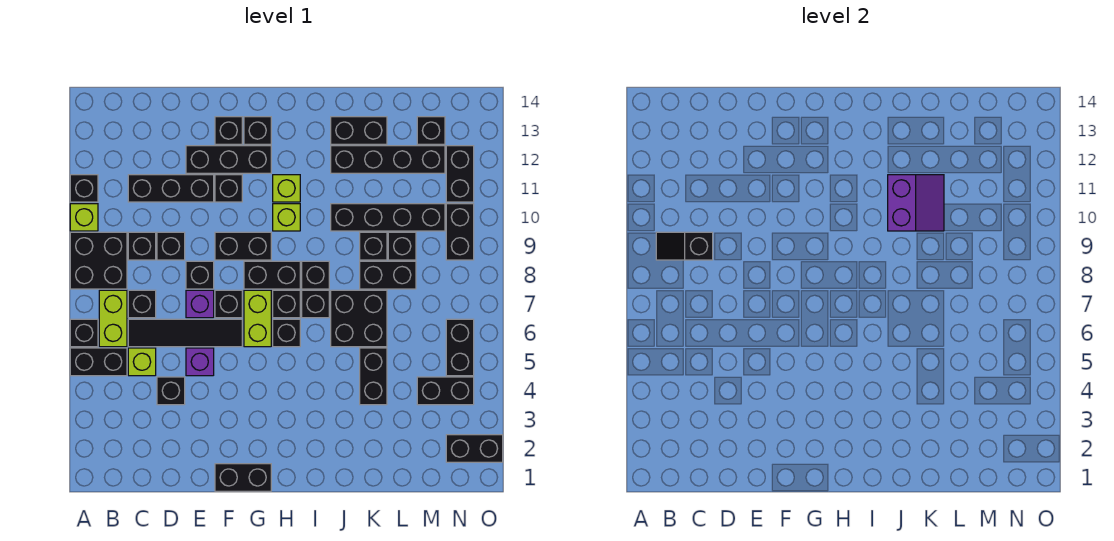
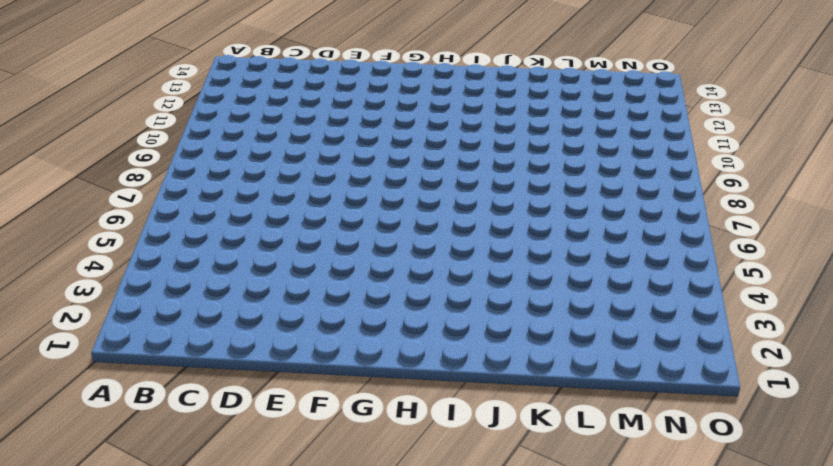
none -> black brick A5:B5 level 1
none -> black brick A6 level 1
none -> black brick A8:B9 level 1
none -> lime brick A10 level 1

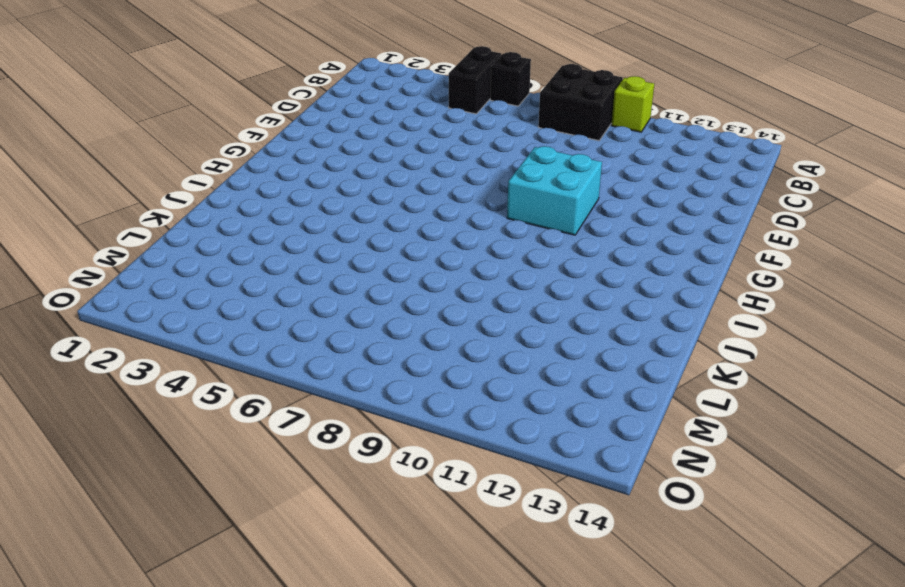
cyan brick F9:G10 level 1 -> black brick F9:G9 level 1
none -> black brick A11 level 1
none -> lime brick B6:B7 level 1
none -> lime brick C5 level 1
none -> black tile C6:F6 level 1

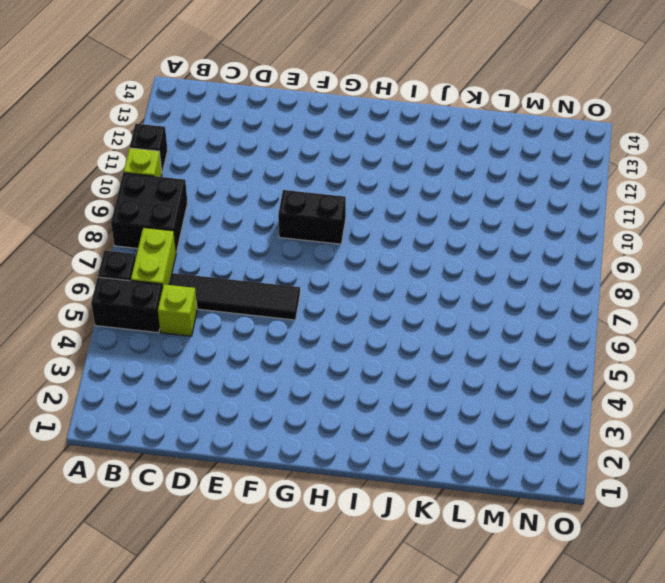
none -> black brick C7 level 1
none -> black brick C9 level 1
none -> black brick C11:E11 level 1
none -> black brick D4 level 1

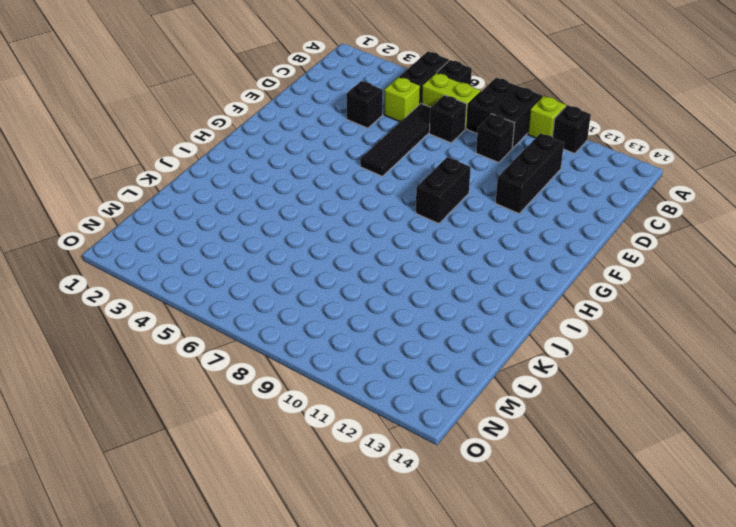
none -> black brick D9 level 1
none -> purple brick E5 level 1
none -> purple brick E7 level 1
none -> black brick E8 level 1

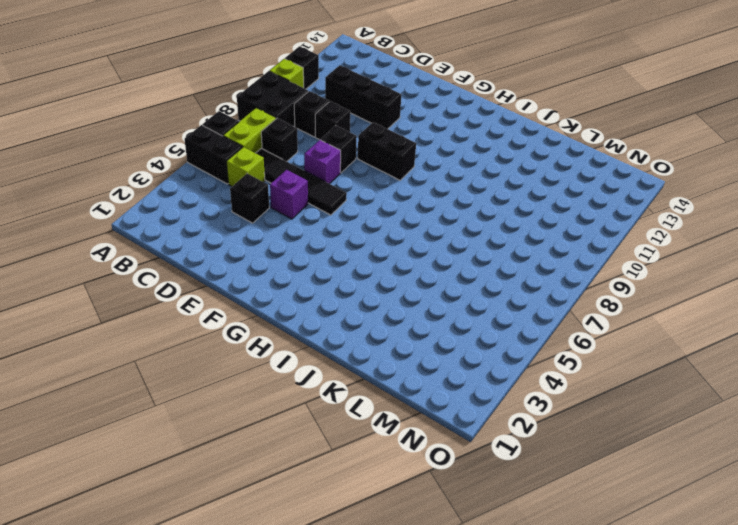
none -> black brick E12:G12 level 1
none -> black brick F1:G1 level 1
none -> black brick F7 level 1
none -> black brick F11 level 1

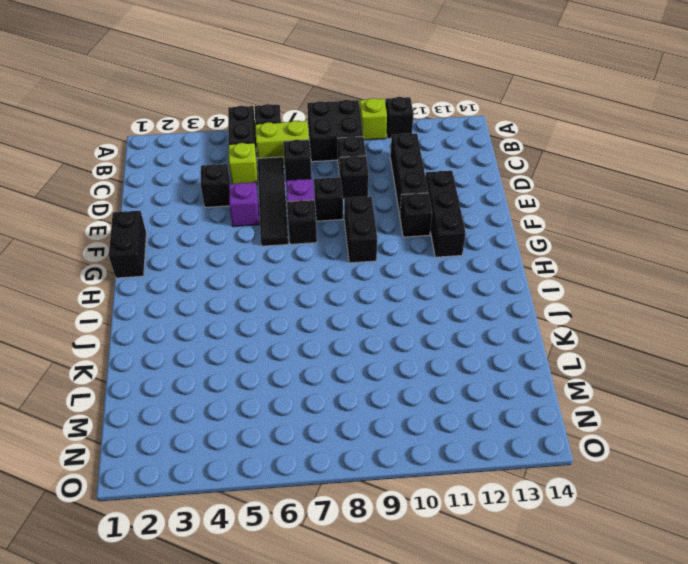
none -> black brick F13 level 1
none -> lime brick G6:G7 level 1
none -> black brick G8:H8 level 1
none -> black brick G13 level 1

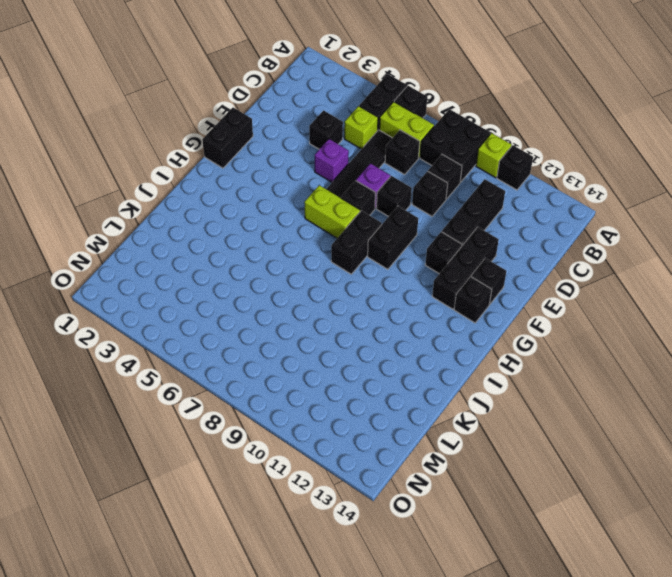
none -> black brick H6 level 1
none -> black brick H7 level 1
none -> lime brick H10 level 1
none -> lime brick H11 level 1

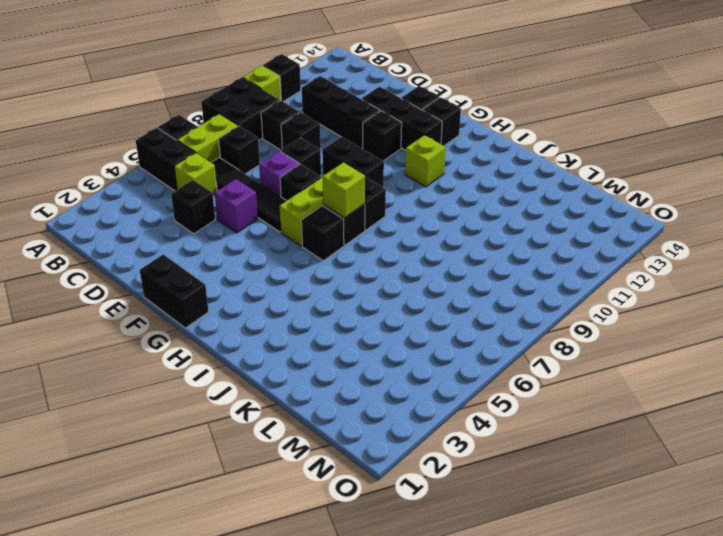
lime brick H7 level 2 -> lime brick H10 level 1
none -> black brick I7 level 1
none -> black brick I8 level 1
none -> black brick J6:K7 level 1
none -> black brick J10:M10 level 1

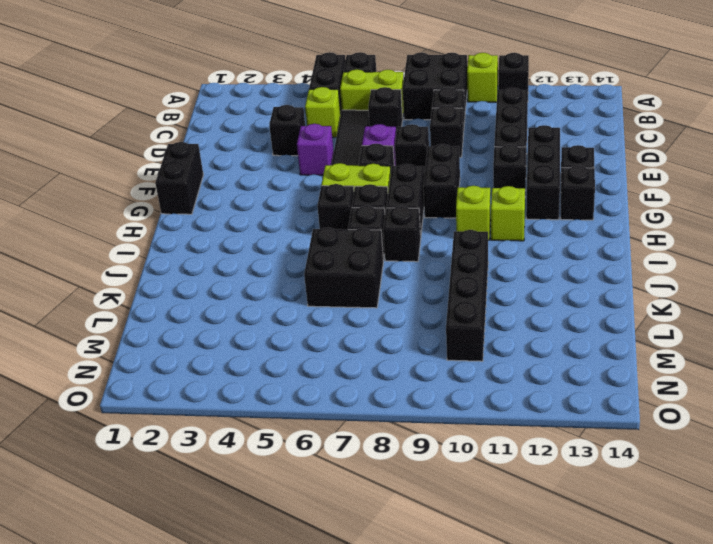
none -> black brick J12:M12 level 1
none -> black brick J13:K13 level 1
none -> black brick K4:K5 level 1
none -> black brick K8:L8 level 1

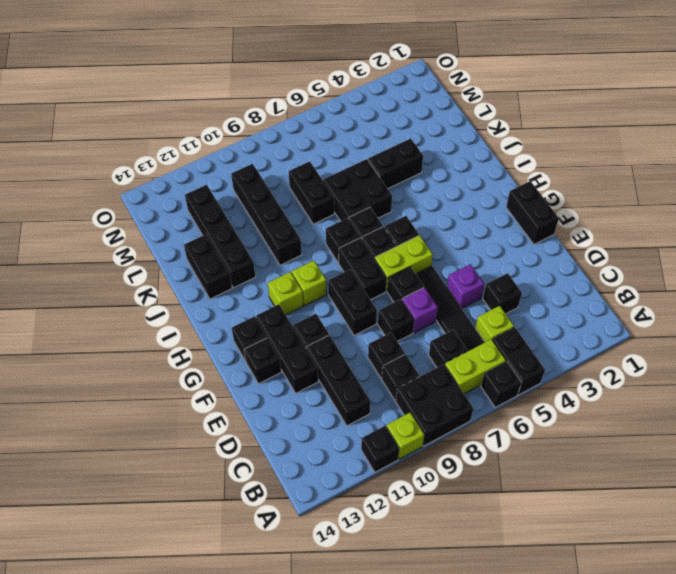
none -> black brick K9 level 1
none -> black brick L9 level 1
none -> black brick M4:N4 level 1
none -> black brick M13 level 1

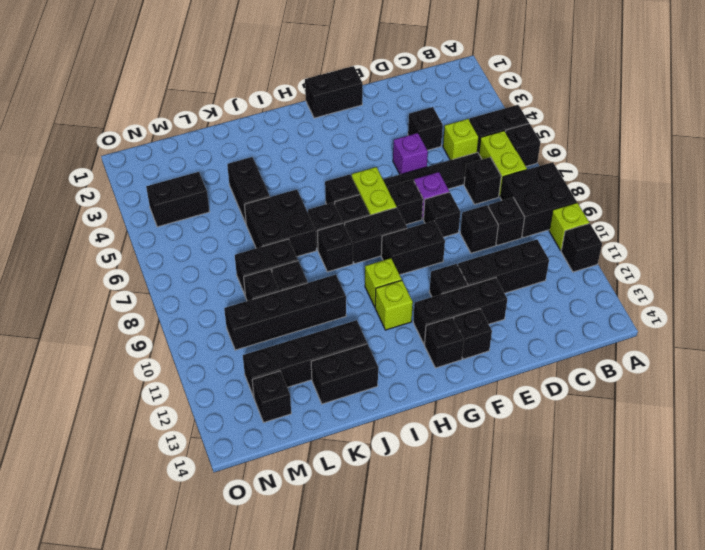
none -> black brick N2:O2 level 1
none -> black brick N5:N6 level 1
none -> black brick N9:N10 level 1
none -> black brick N11:N12 level 1

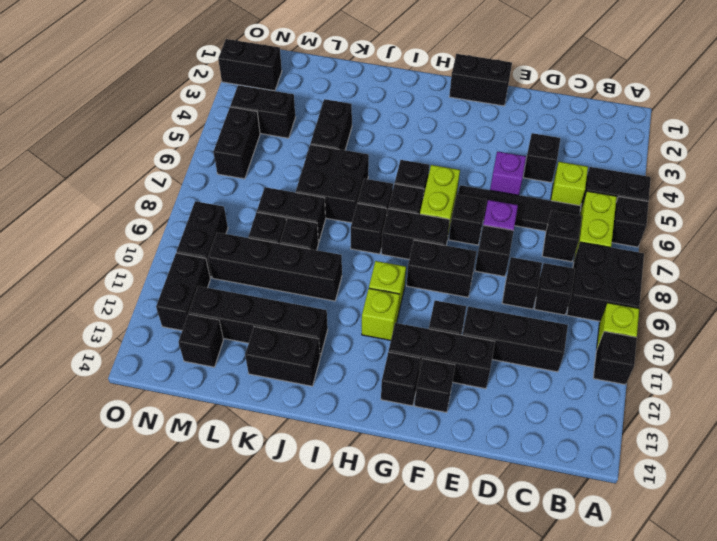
none -> black slope B9:C9 level 2 top C
none -> purple slope J10:K11 level 2 top J

